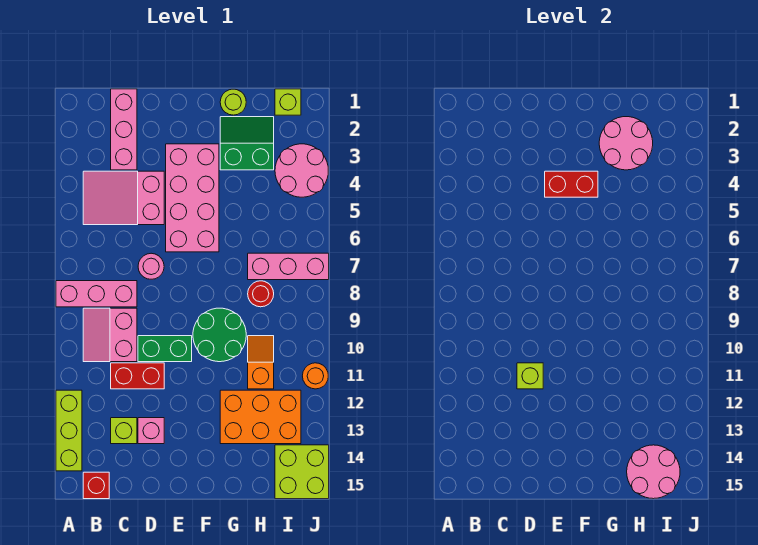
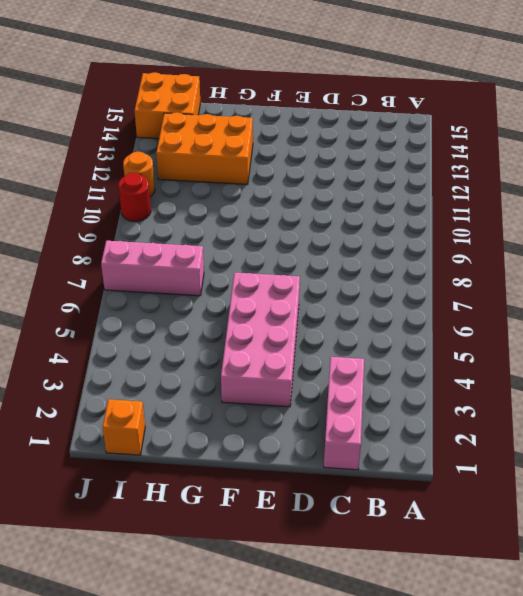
orange brick I1 level 1 -> lime brick I1 level 1
orange brick I14:J15 level 1 -> lime brick I14:J15 level 1
red round brick J10 level 1 -> red round brick H8 level 1
none -> pink brick A8:C8 level 1
none -> lime brick A12:A14 level 1
none -> pink slope B4:D5 level 1 top D

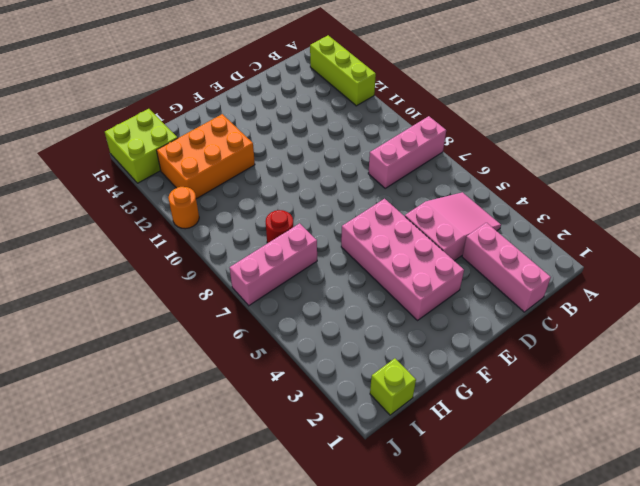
none -> pink slope B9:C10 level 1 top C
none -> red brick B15 level 1
none -> red brick C11:D11 level 1

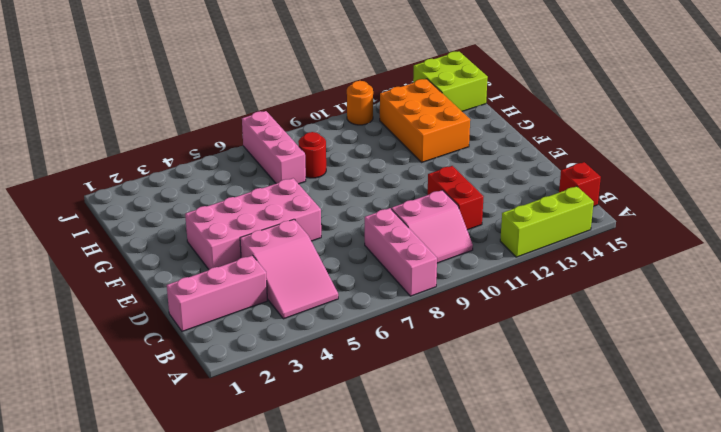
none -> lime brick C13 level 1
none -> pink round brick D7 level 1
none -> green brick D10:E10 level 1

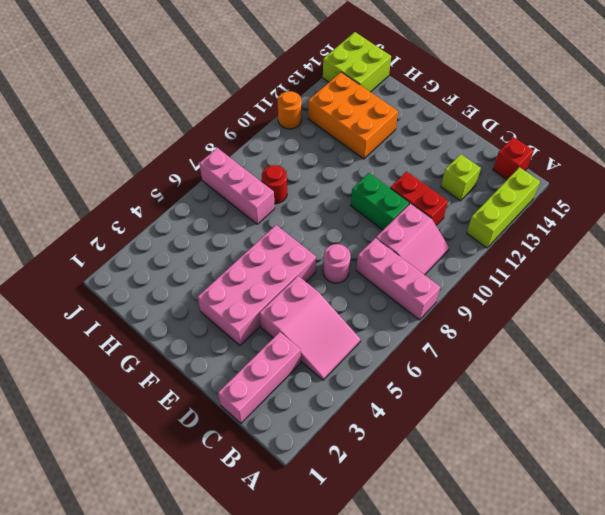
none -> pink brick D13 level 1
none -> green round brick F9:G10 level 1
none -> lime round brick G1 level 1

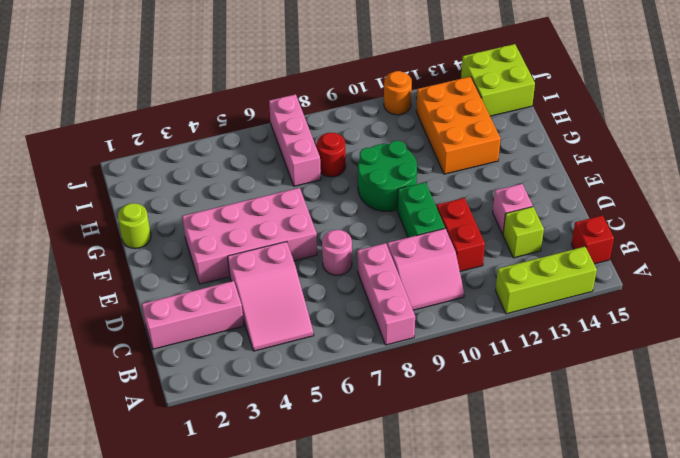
none -> green slope G2:H3 level 1 top 3
none -> orange slope H10:H11 level 1 top 11
none -> lime brick I1 level 1

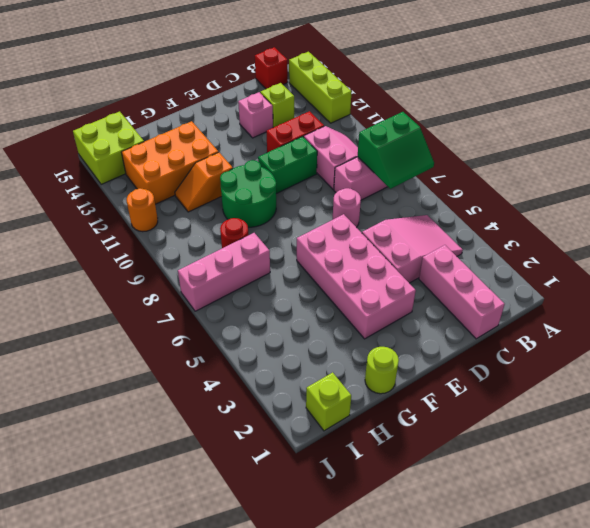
green slope A7:B8 level 2 top 8 -> green slope G2:H3 level 1 top 3
orange slope G11:H11 level 1 top G -> orange slope H10:H11 level 1 top 11
none -> pink round brick I3:J4 level 1
none -> lime brick D11 level 2
none -> red brick E4:F4 level 2

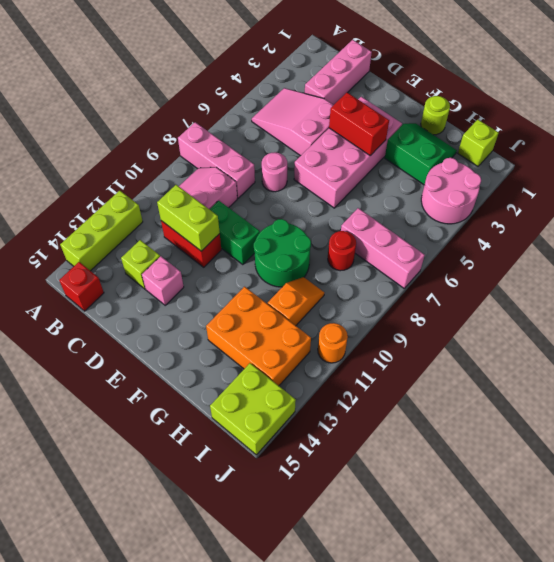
lime brick C11:D11 level 2 -> lime brick D11 level 2
none -> pink round brick G2:H3 level 2
none -> pink round brick H14:I15 level 2

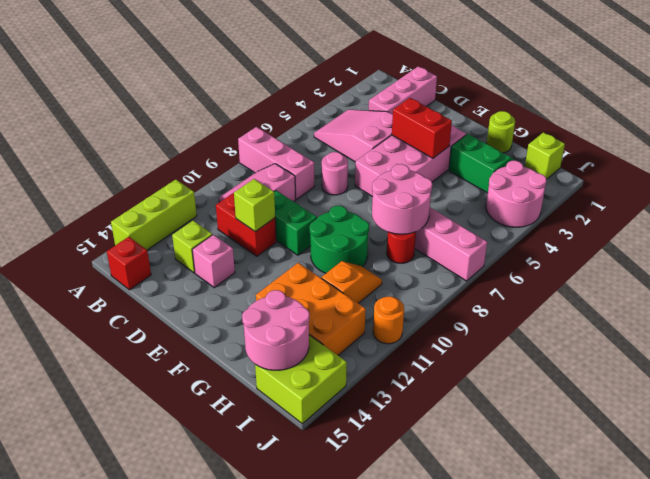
pink round brick G7:H8 level 2 -> pink round brick G2:H3 level 2

